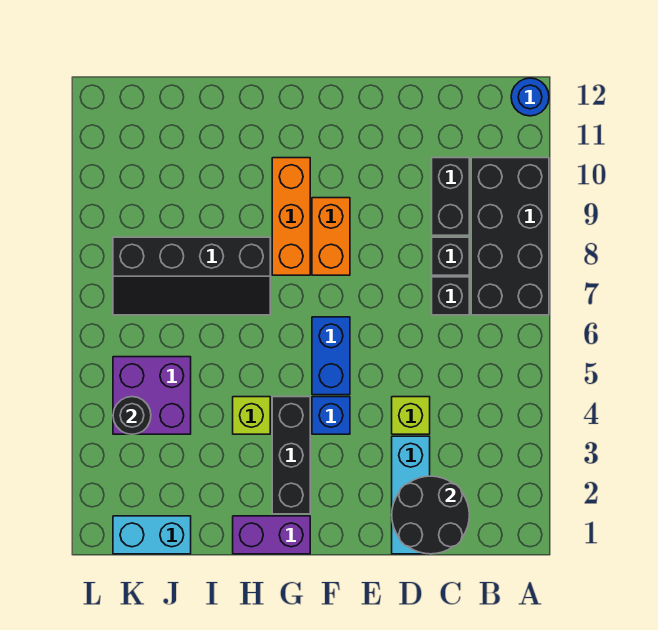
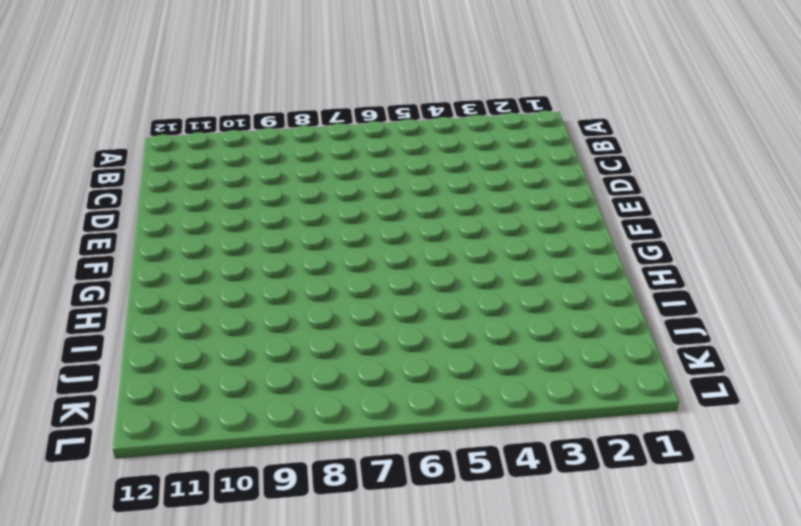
none -> black brick A7:B10 level 1
none -> blue round brick A12 level 1
none -> black brick C7 level 1

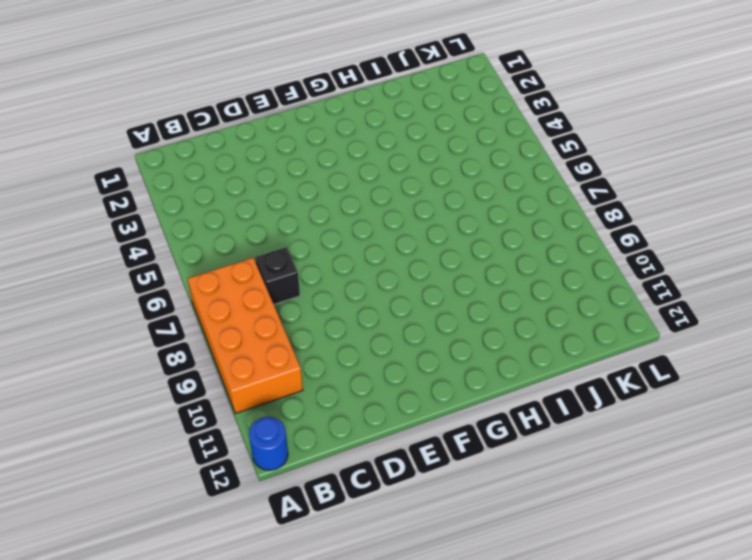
orange brick A7:B10 level 1 -> black brick A7:B10 level 1
none -> black brick C8 level 1
none -> black brick C9:C10 level 1
none -> cyan brick D1:D3 level 1

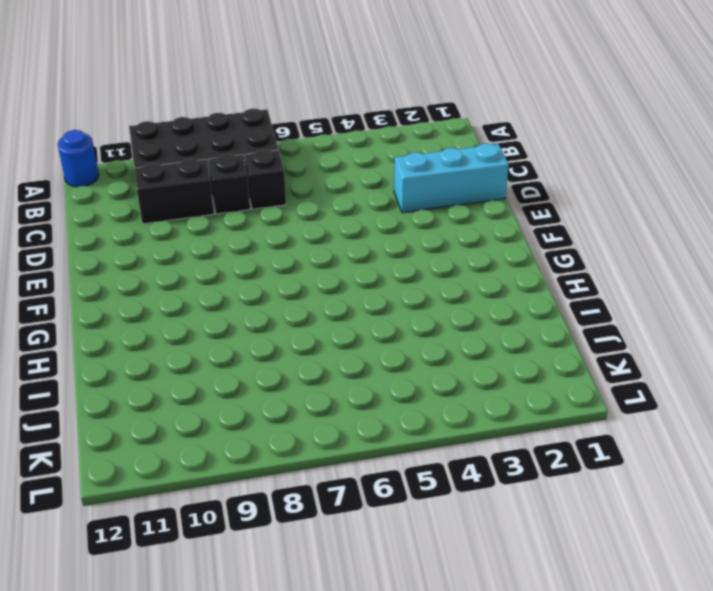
none -> lime brick D4 level 1
none -> blue brick F4 level 1
none -> blue brick F5:F6 level 1

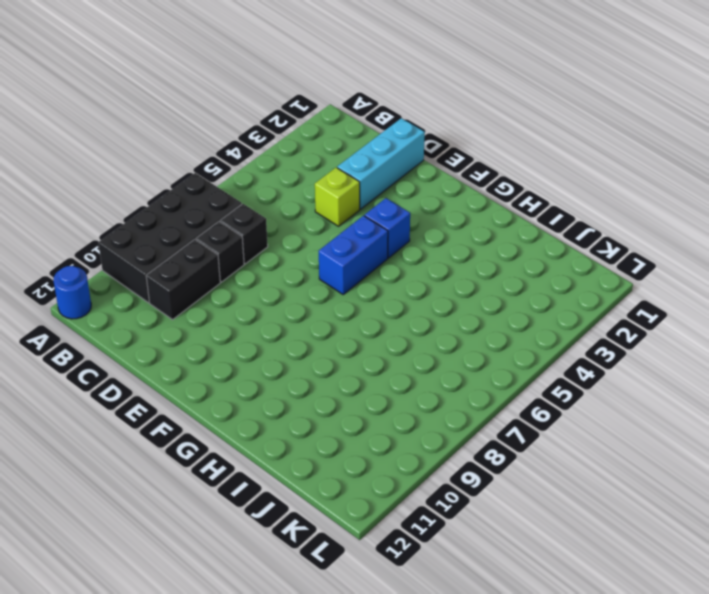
none -> orange brick F8:F9 level 1
none -> purple brick G1:H1 level 1
none -> black brick G2:G4 level 1

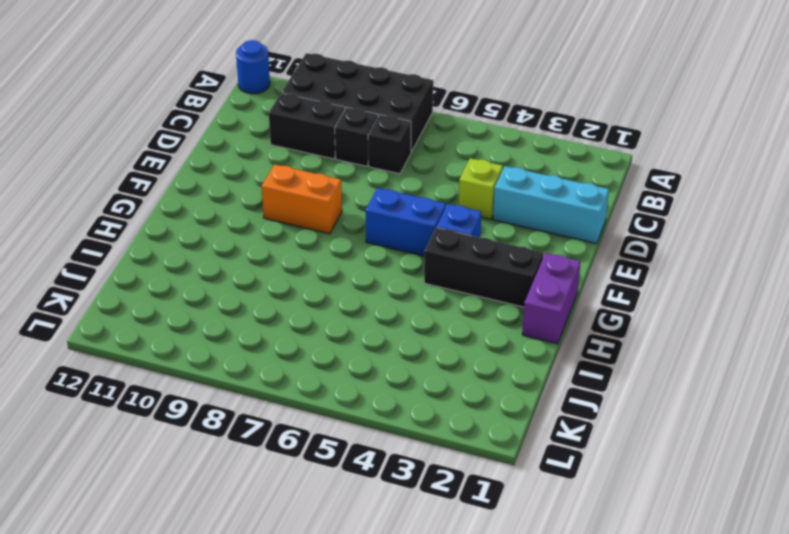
none -> orange brick G8:G10 level 1
none -> lime brick H4 level 1
none -> black slope H7:K8 level 1 top 8

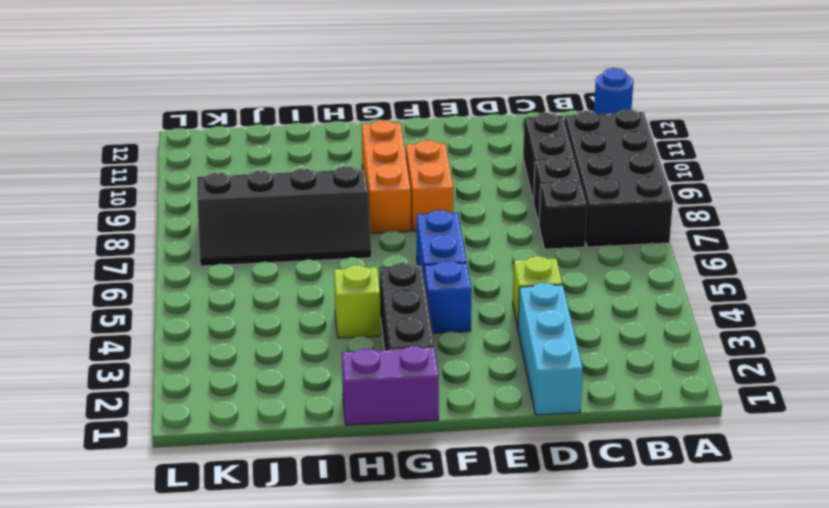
none -> cyan brick J1:K1 level 1
none -> purple brick J4:K5 level 1
none -> black round brick C1:D2 level 2

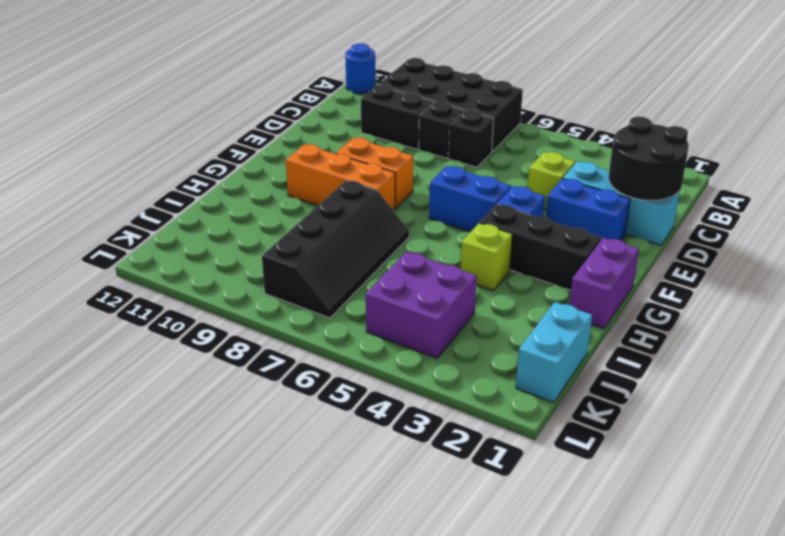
blue brick E2:E3 level 1 -> none
none -> black round brick K4 level 2

